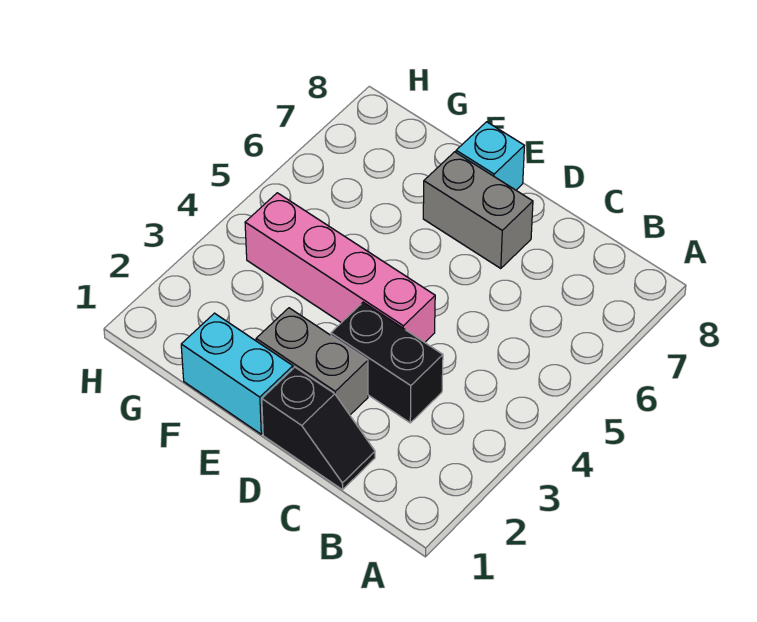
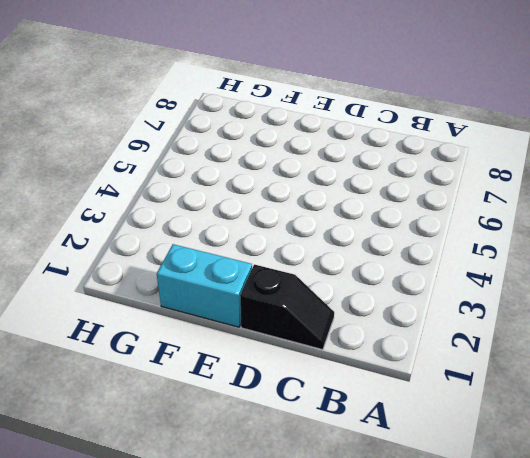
none -> black brick C3:D3 level 1
none -> grey brick D2:E2 level 1

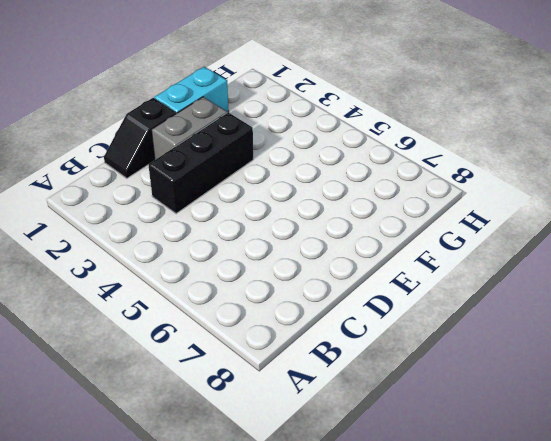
black brick C3:E3 level 1 -> black brick C3:D3 level 1
none -> pink brick D4:G4 level 1
none -> grey brick D7:E7 level 1

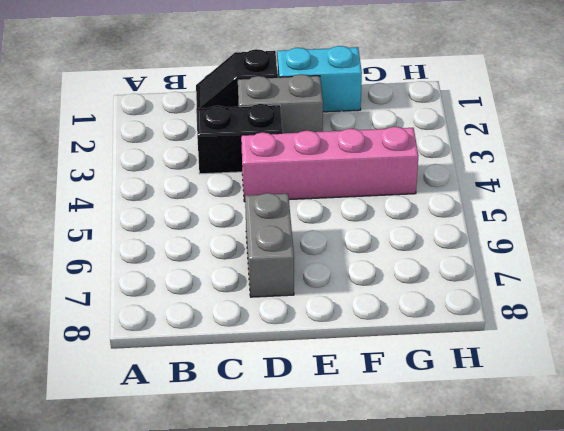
grey brick D6:D7 level 1 -> grey brick D7:E7 level 1
none -> cyan brick E8 level 1

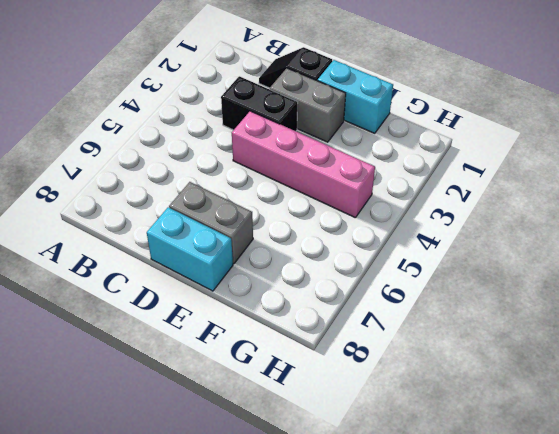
cyan brick D8:E8 level 1 -> cyan brick E8 level 1

